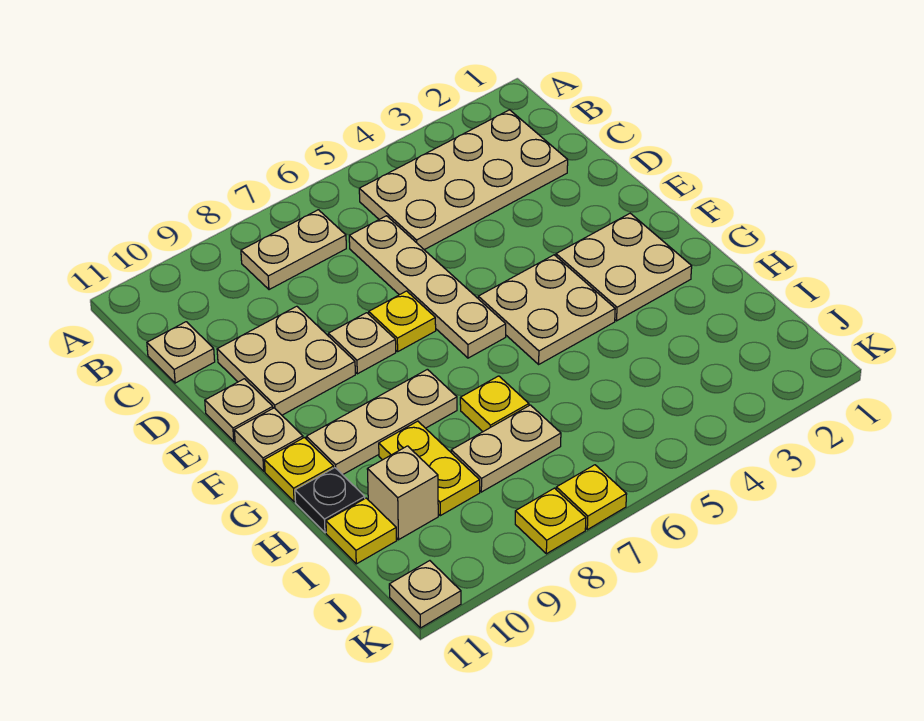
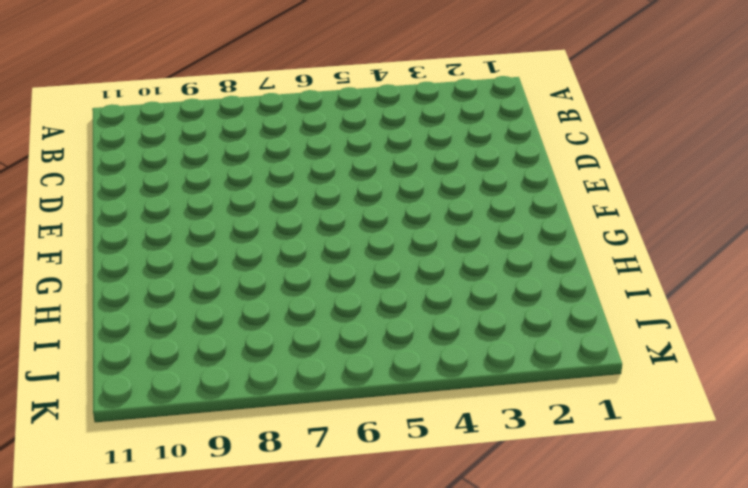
none -> tan plate B2:C5 level 1
none -> tan plate B7:B8 level 1
none -> tan plate C6:F6 level 1

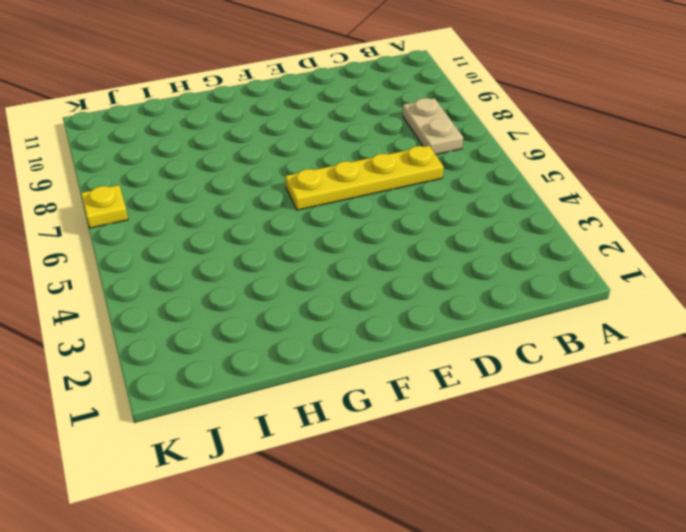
yellow plate C6:F6 level 1 -> tan plate C6:F6 level 1
none -> tan plate B2:C5 level 1
none -> tan plate C11 level 1
none -> tan plate D9:E10 level 1

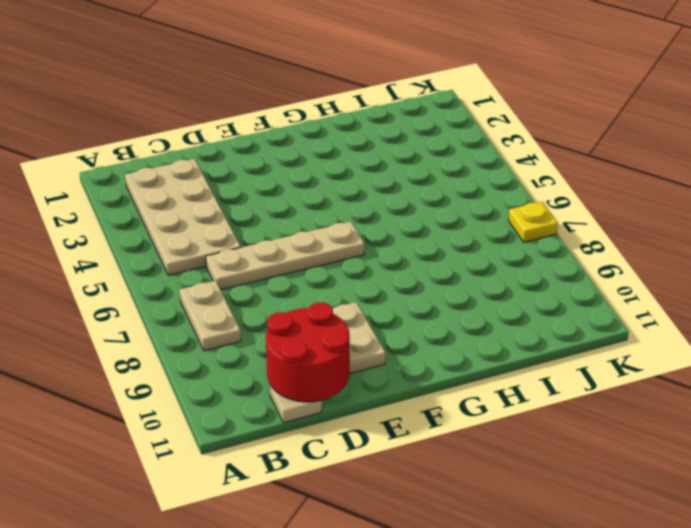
red round brick C10:D11 level 2 -> none
none -> yellow plate E7 level 1
none -> tan plate E8 level 1
none -> tan plate E11 level 1

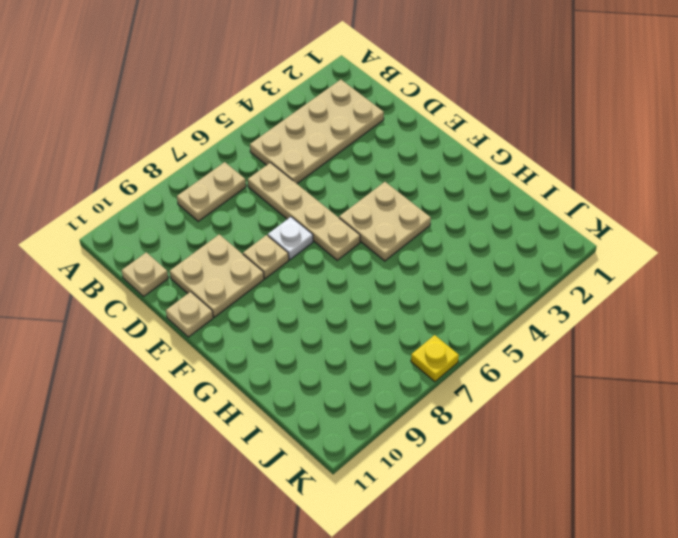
white plate E7 level 1 -> yellow plate E7 level 1
none -> tan plate F2:G3 level 1
none -> tan plate F11 level 1
none -> tan plate G8:G10 level 1

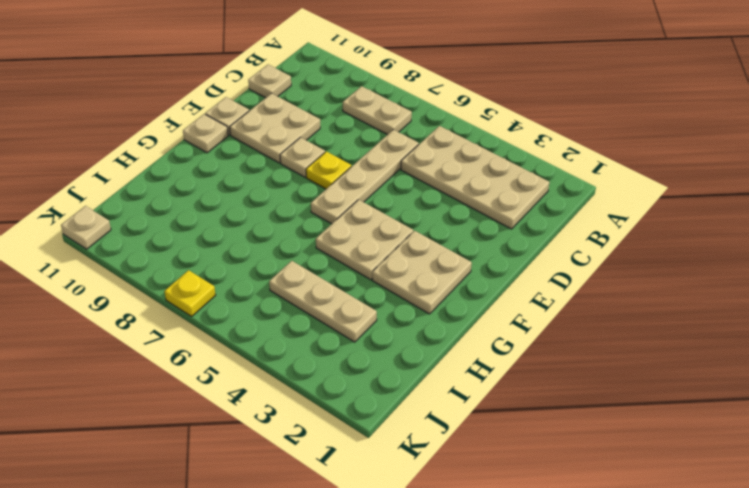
tan plate I3:I5 level 1 -> tan plate G8:G10 level 1
none -> yellow plate G11 level 1
none -> yellow plate H7 level 1
none -> yellow plate H9:I9 level 1

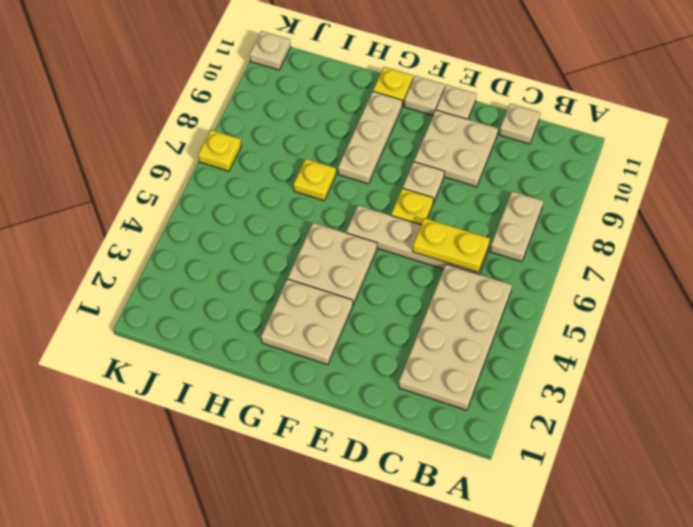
yellow plate C6:D6 level 2 -> yellow plate H9:I9 level 1
none -> black plate H11 level 1
none -> tan plate I7:I8 level 1
none -> tan brick I10 level 1

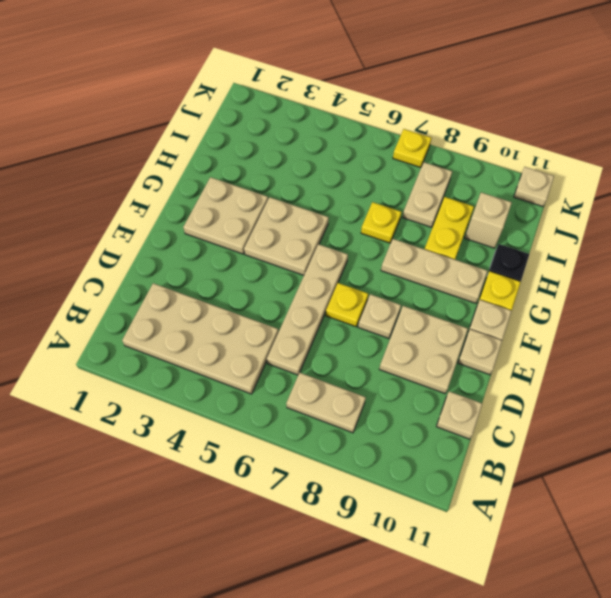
tan plate I8:J8 level 1 -> tan plate I7:I8 level 1
none -> yellow plate I11 level 1
none -> yellow plate K8 level 1

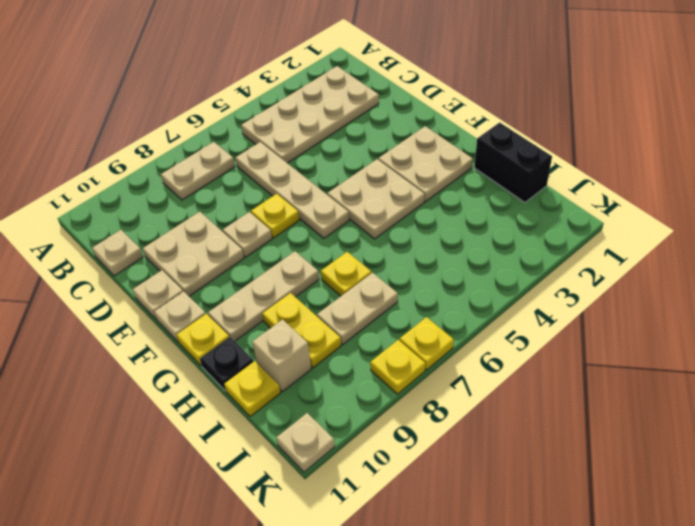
black brick H1:I1 level 1 -> none

